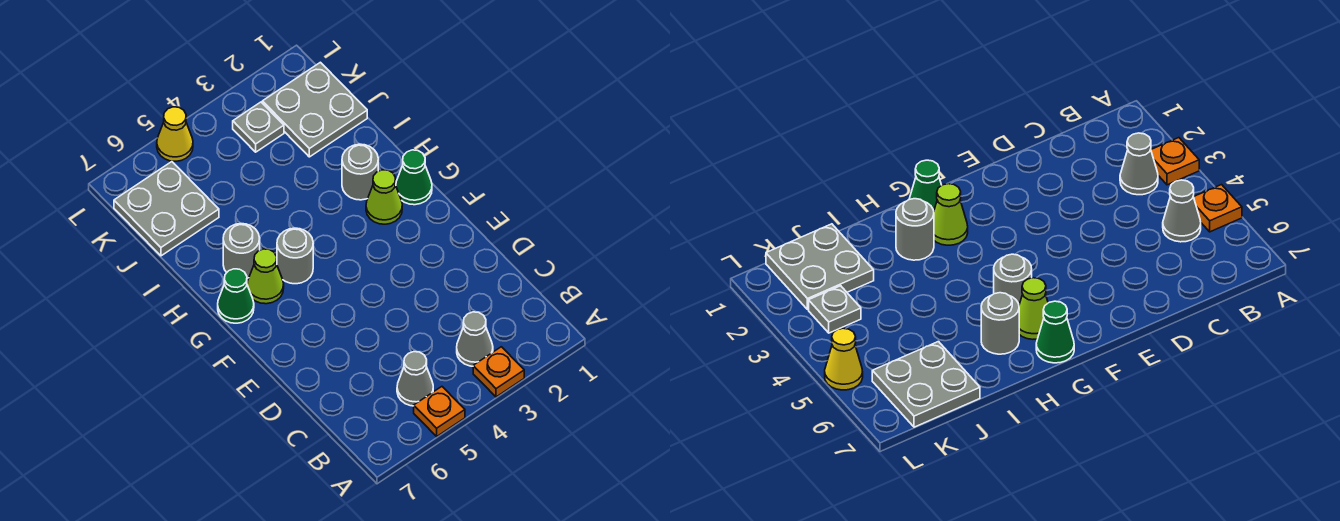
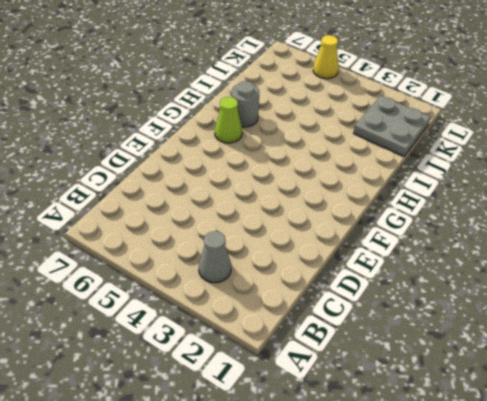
none -> orange plate A3 level 1
none -> orange plate A5 level 1
none -> grey cone B5 level 1

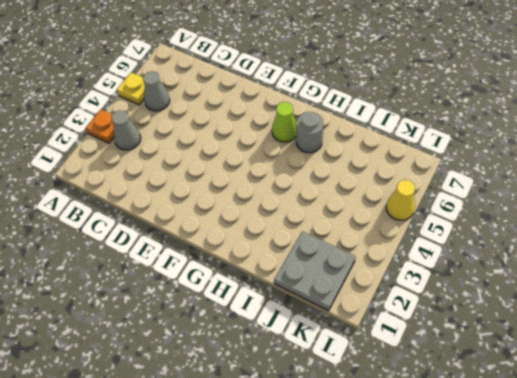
yellow plate A5 level 1 -> orange plate A5 level 1
none -> green cone G1 level 1
none -> lime cone G2 level 1
none -> grey round brick G5 level 1

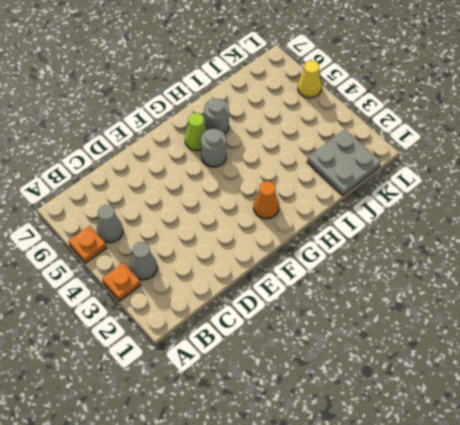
orange cone G2 level 1 -> lime cone G2 level 1
none -> green cone G1 level 1
none -> green cone G7 level 1
none -> grey round brick H2 level 1

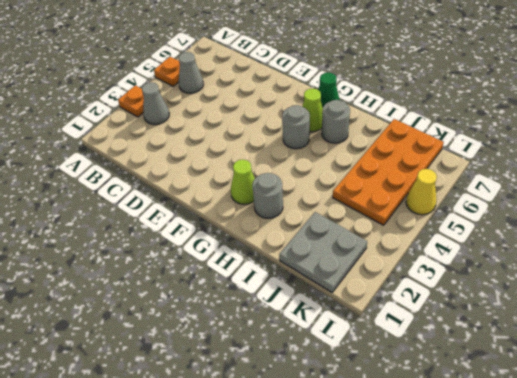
orange plate J4:K7 level 1 -> grey plate J6:K7 level 1
none -> green cone G1 level 1
none -> grey plate K3 level 1

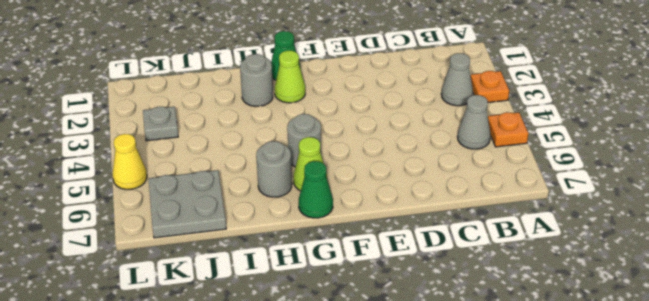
none -> grey plate J1:K2 level 1

